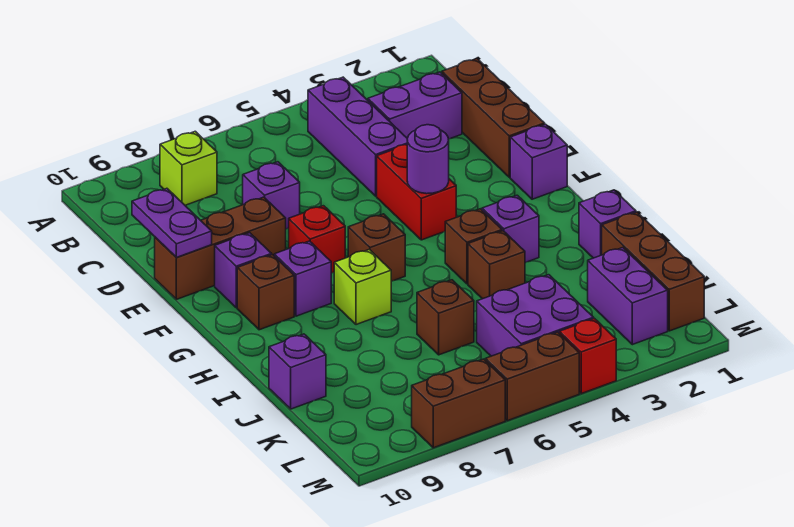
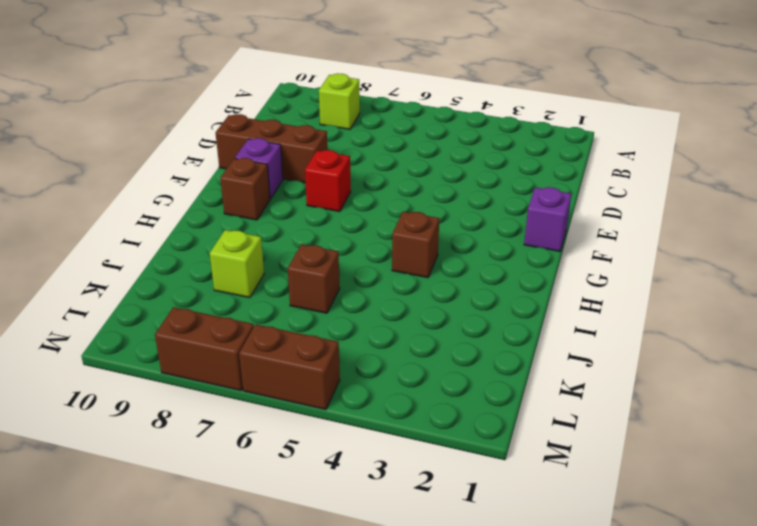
lime brick J8 level 1 -> lime brick H7 level 1
none -> purple brick B4:D4 level 1
none -> brown brick C1:E1 level 1
none -> purple brick C2:C3 level 1

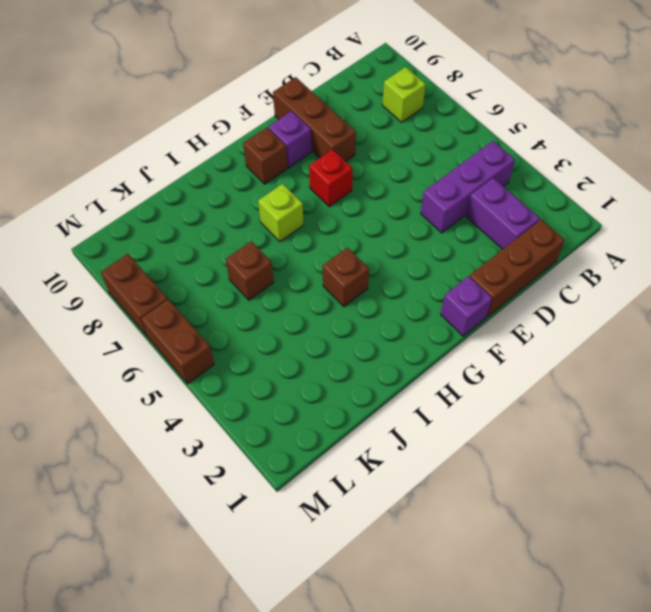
none -> purple brick D7 level 1
none -> red brick E4:F4 level 1
none -> brown brick G6 level 1

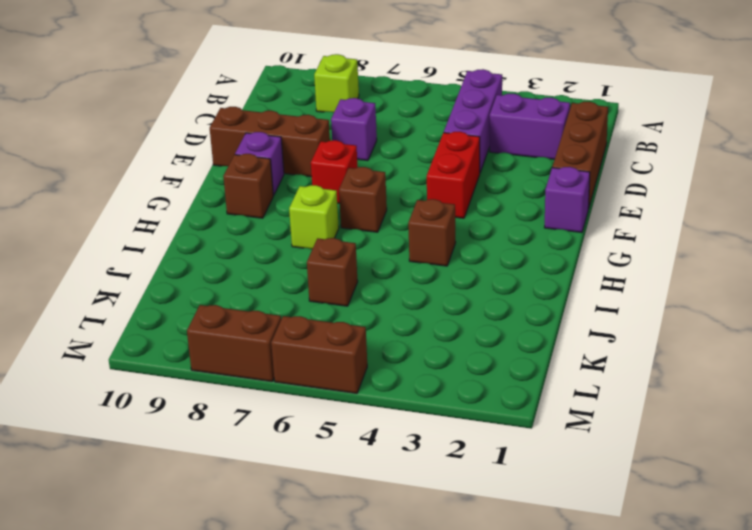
none -> purple brick G8 level 1
none -> purple brick H3 level 1
none -> purple brick I1 level 1

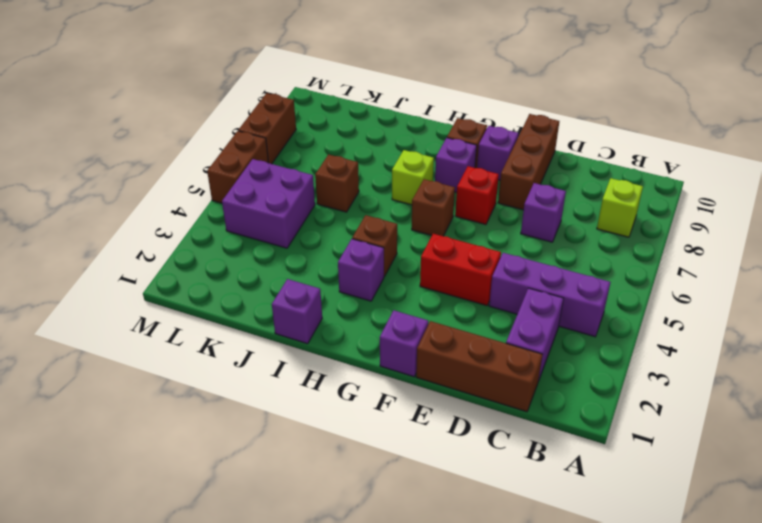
none -> brown brick I4 level 1
none -> brown brick J1:L1 level 1
none -> purple brick J10 level 1

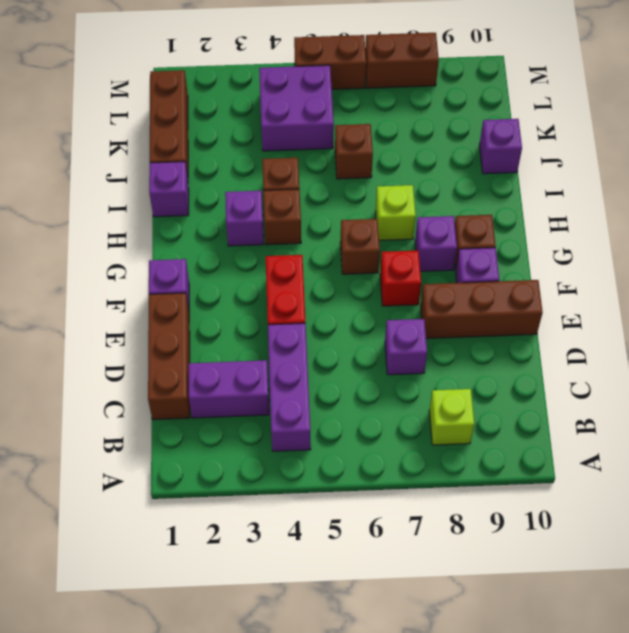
none -> purple brick K2:L2 level 1
none -> red brick M4 level 1
none -> purple plate D10:E10 level 2

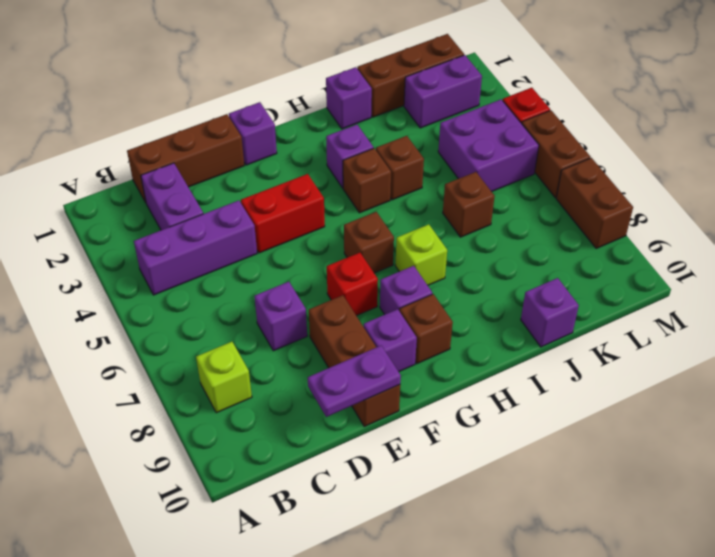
none -> purple round brick F4 level 2

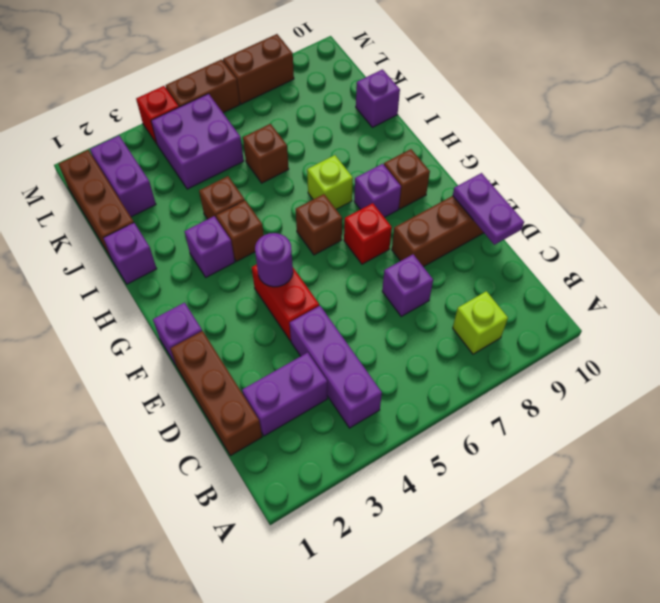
none -> purple brick F9 level 1

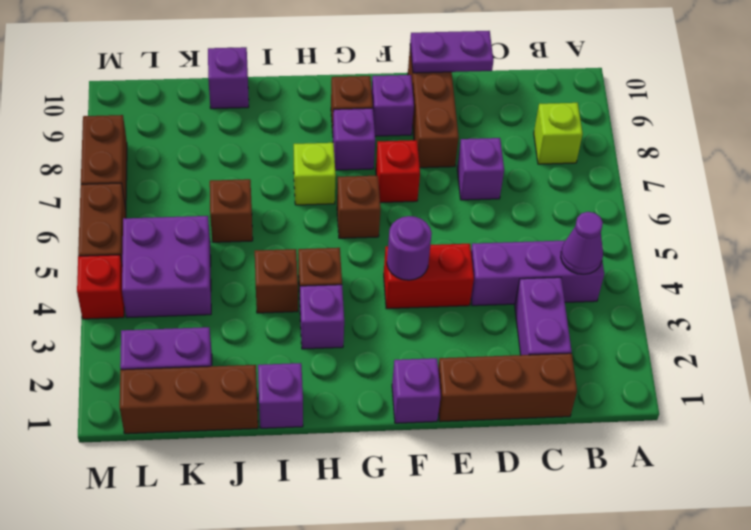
purple cone B4 level 2 -> none

